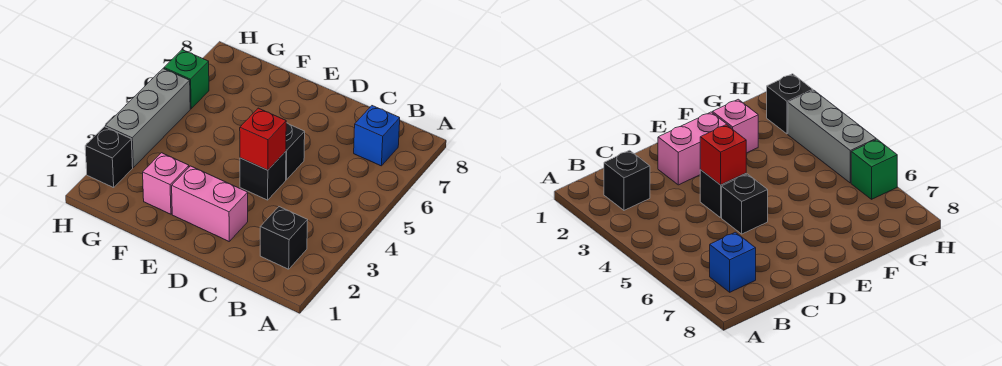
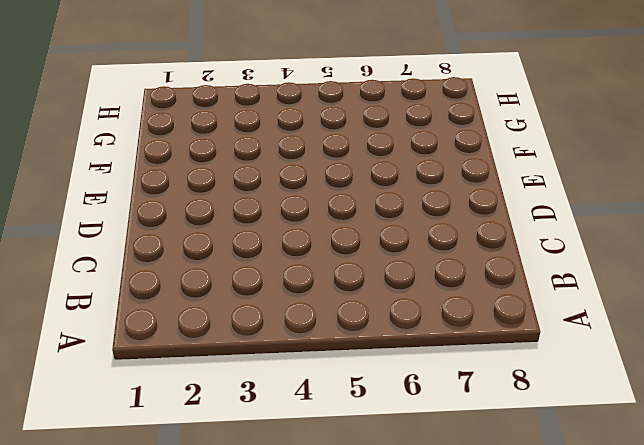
none -> black brick B2 level 1
none -> blue brick B7 level 1

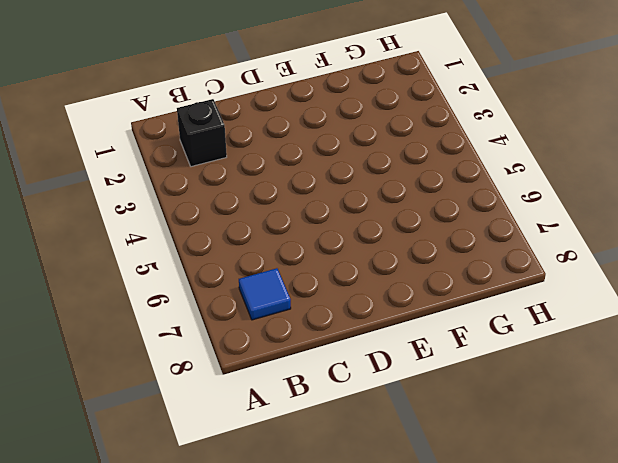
blue tile B7 level 1 -> blue brick B7 level 1
none -> pink brick D2:E2 level 1
none -> black brick D4 level 1

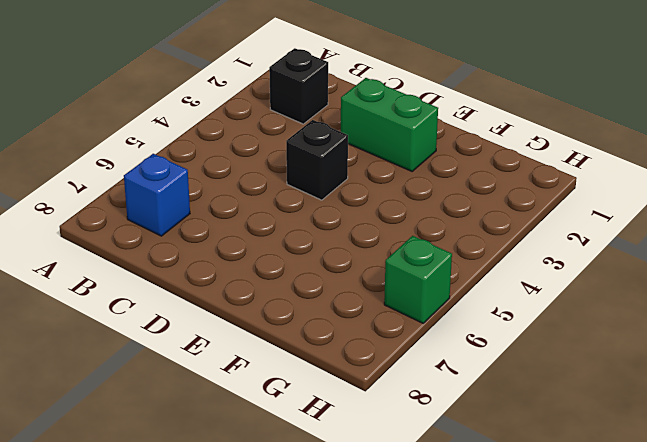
green brick D2:E2 level 1 -> pink brick D2:E2 level 1
none -> black brick D5 level 1
none -> pink brick F2 level 1

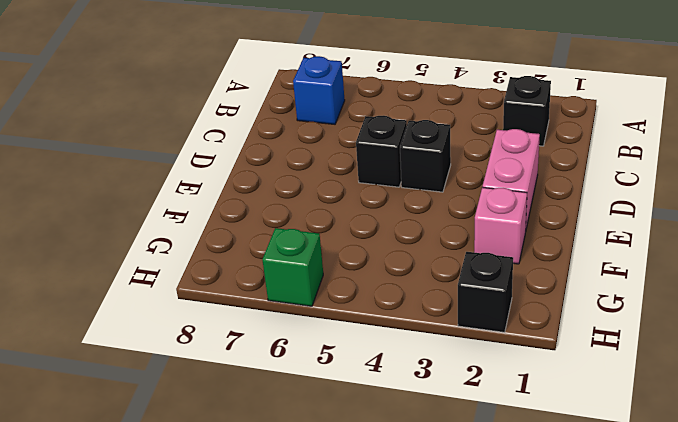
none -> grey brick H3:H5 level 1
none -> red brick D4 level 2

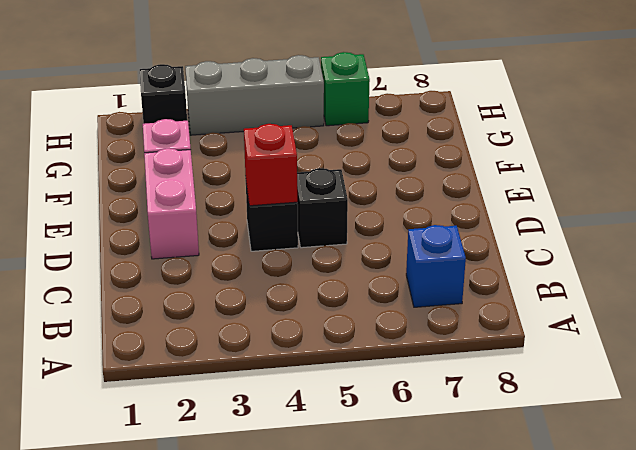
none -> black brick B2 level 1

